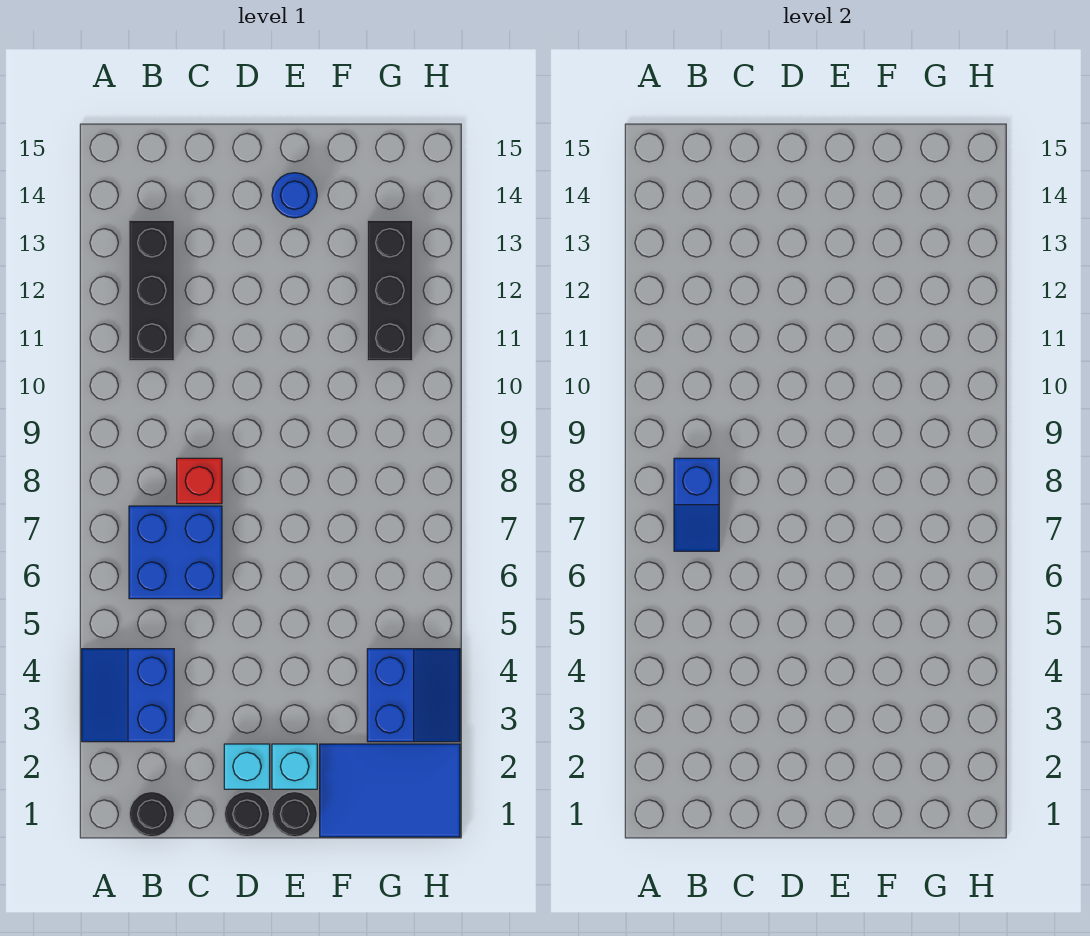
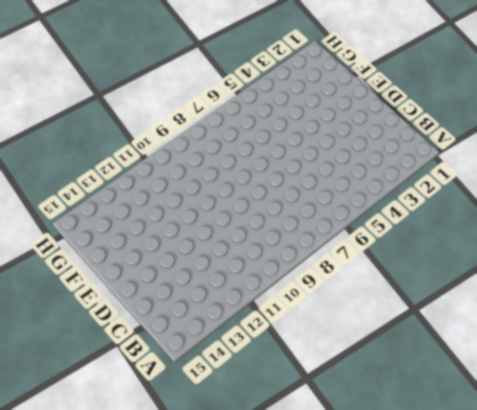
none -> blue slope A3:B4 level 1 top B
none -> black round brick B1 level 1
none -> blue brick B6:C7 level 1

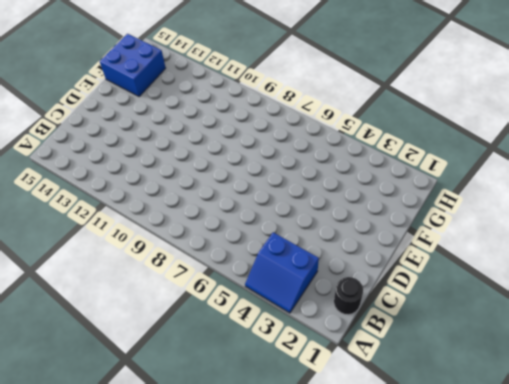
blue brick F14:G15 level 1 -> blue brick B6:C7 level 1
none -> black brick B11:B13 level 1
none -> red brick C8 level 1
none -> black round brick D1 level 1

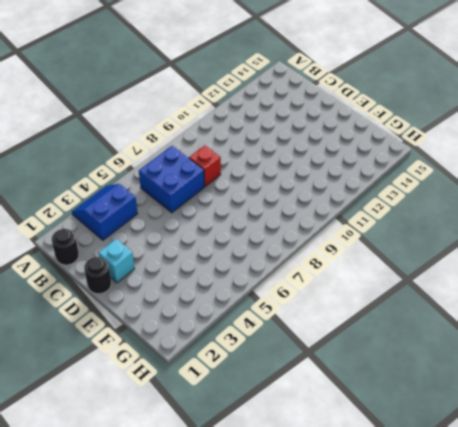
none -> black brick B11:B13 level 1
none -> black round brick E1 level 1
none -> cyan brick E2 level 1

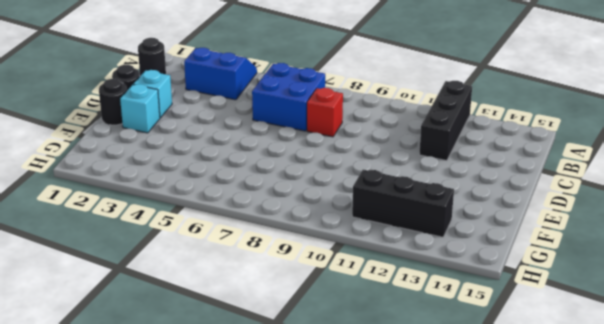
black brick A12:C12 level 1 -> black brick B11:B13 level 1
none -> blue round brick E14 level 1
none -> blue tile F1:H2 level 1
none -> blue slope G3:H4 level 1 top G

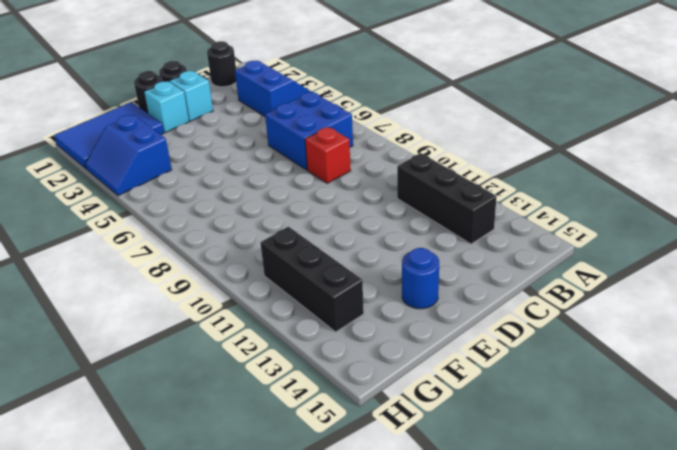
none -> blue slope B7:B8 level 2 top 8

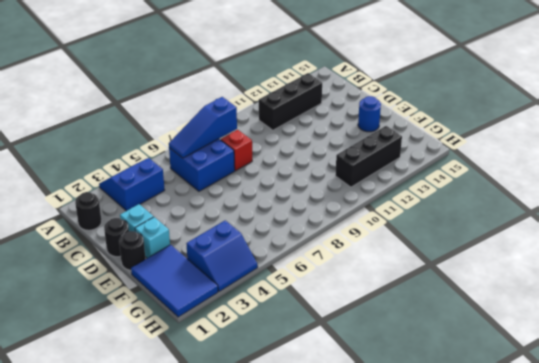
blue slope B6:B8 level 2 top 8 -> blue slope B7:B8 level 2 top 8

